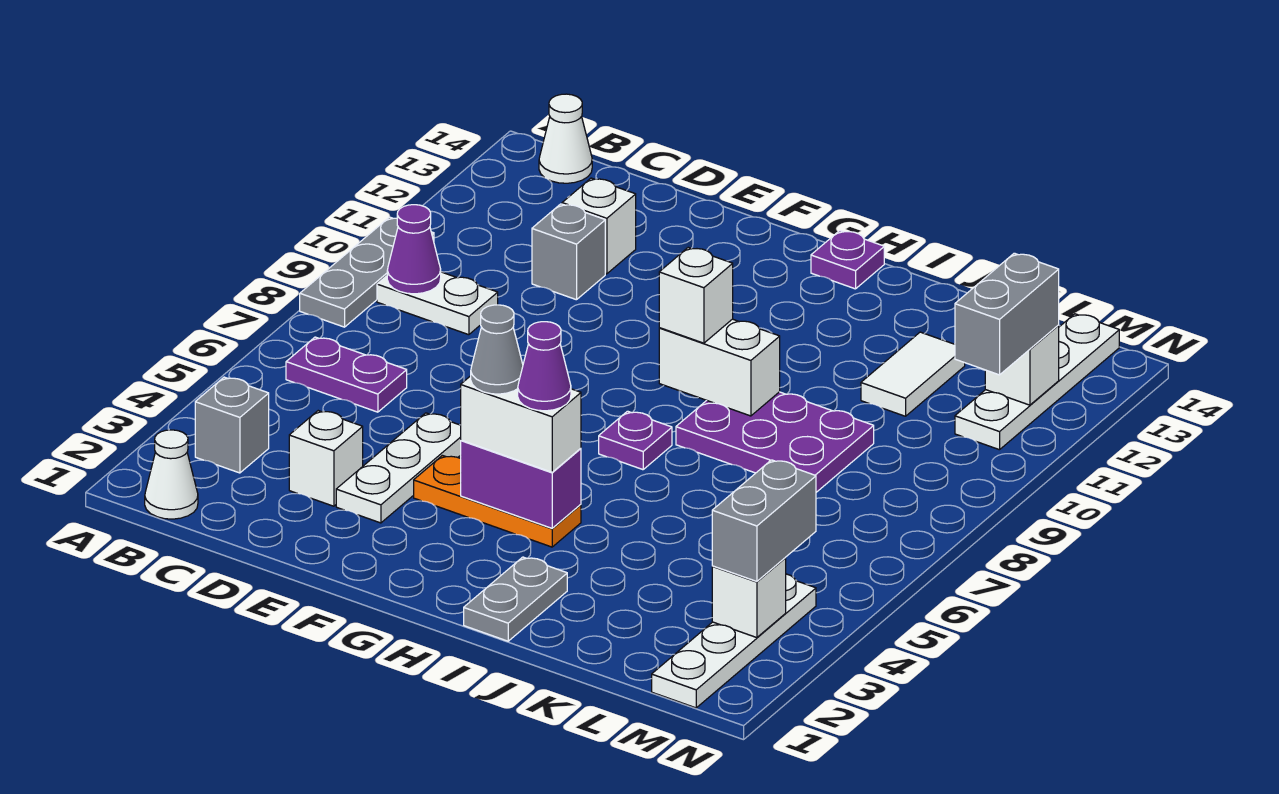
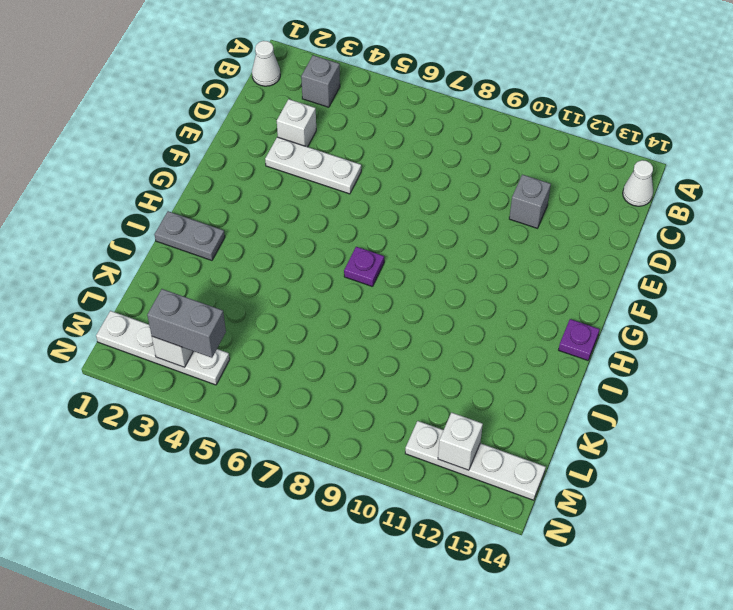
none -> grey plate A8:A10 level 1
none -> purple plate B6:C6 level 1
none -> white plate B9:C9 level 1

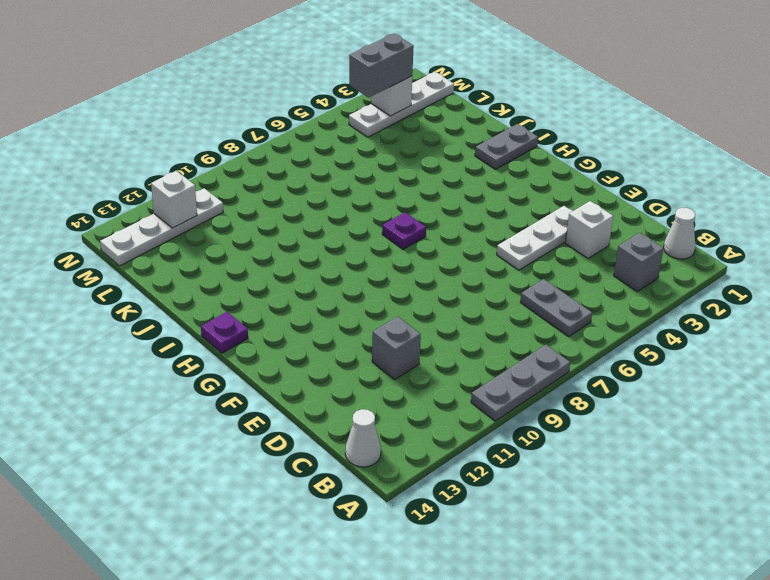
grey plate B6:C6 level 1 -> purple plate B6:C6 level 1
none -> white plate B9:C9 level 1
none -> white brick D12 level 1
none -> orange plate F4:H4 level 1

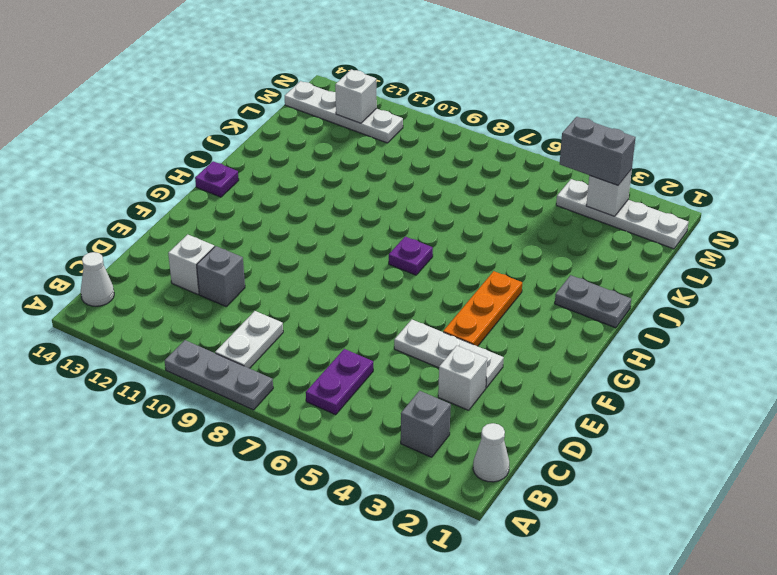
none -> purple plate I8:K9 level 1
none -> white tile K11:K12 level 1
none -> purple cone B9 level 2

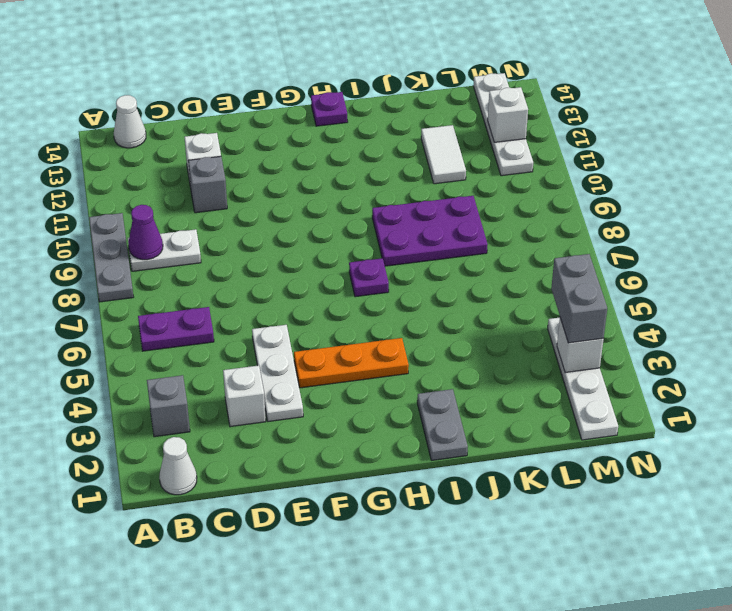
none -> purple brick G4:H4 level 2
none -> white brick H9:I9 level 2
none -> white brick G4:H4 level 3

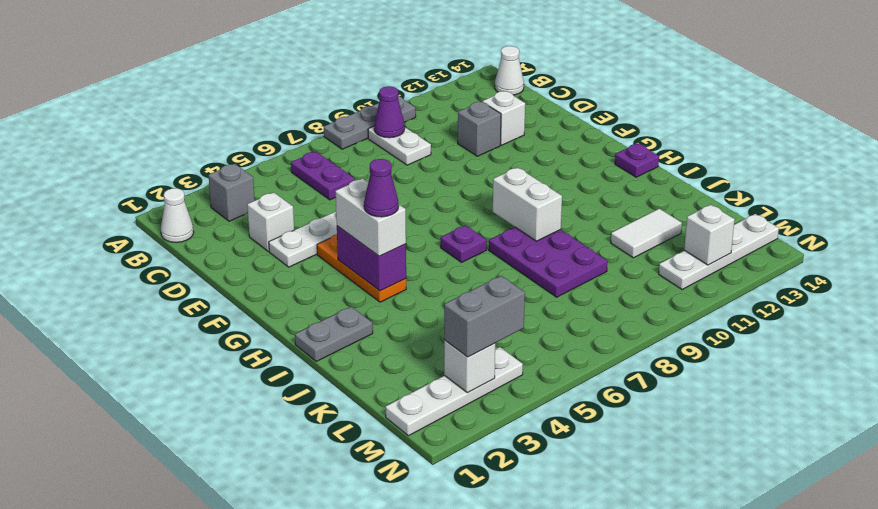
none -> white brick H9 level 3
none -> grey brick M11:M12 level 3
none -> grey cone G4 level 4

